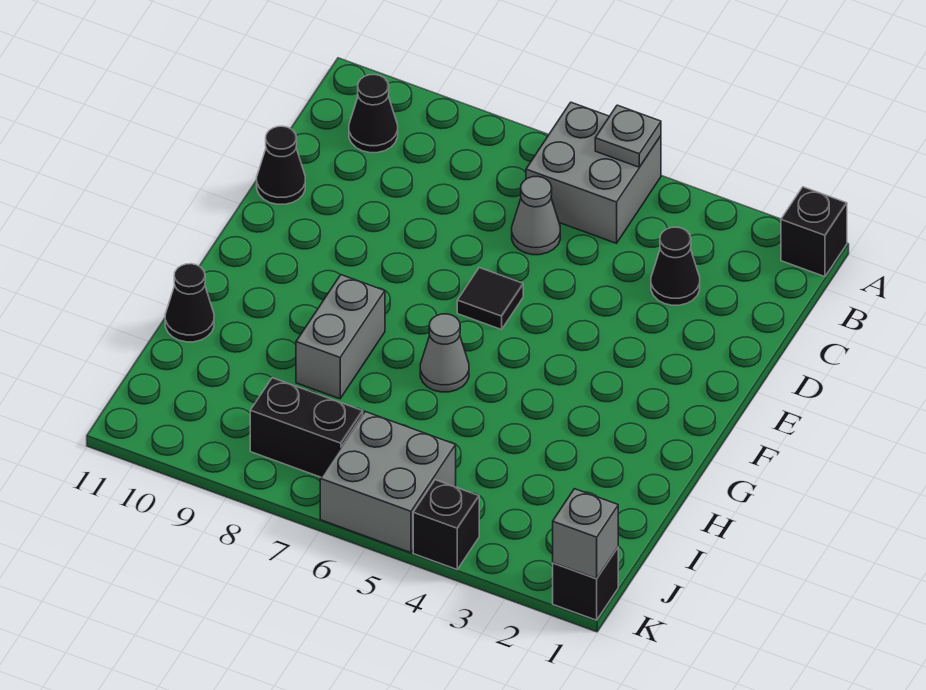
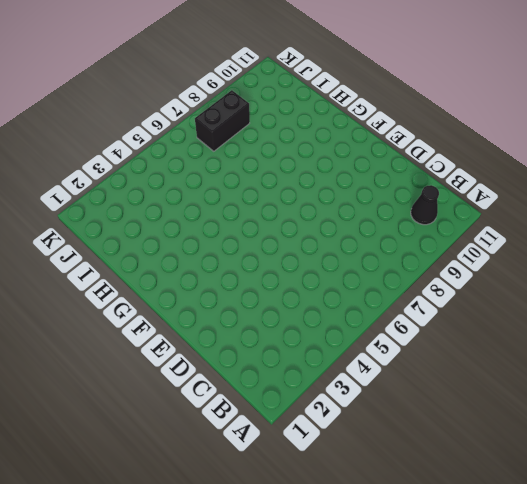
none -> black brick A1 level 1
none -> grey brick A5:B6 level 1
none -> black cone C3 level 1

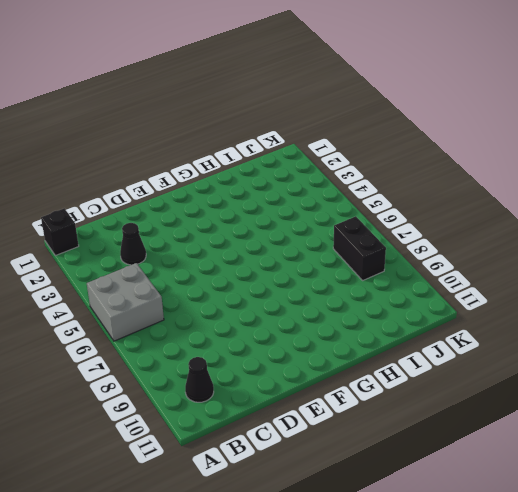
none -> grey cone C6 level 1
none -> black cone D11 level 1
none -> black tile E6 level 1

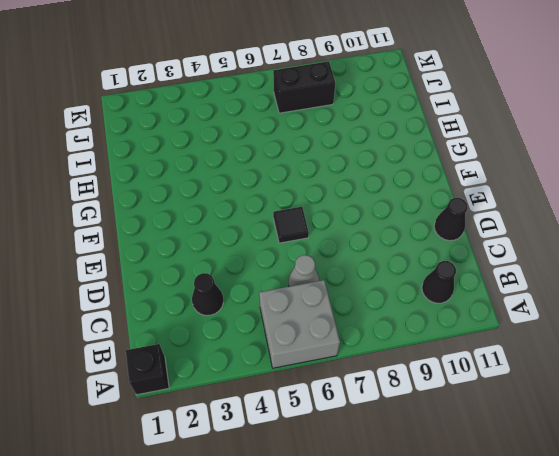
none -> grey cone G6 level 1
none -> grey brick G8:H8 level 1
none -> black cone H11 level 1

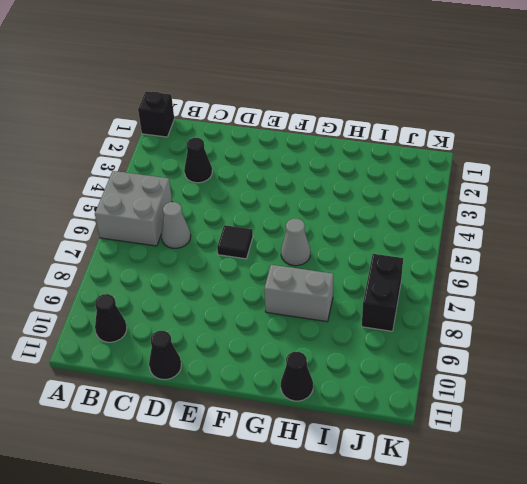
none -> grey brick J5:K6 level 1
none -> black brick K1 level 1
none -> black brick K4 level 1

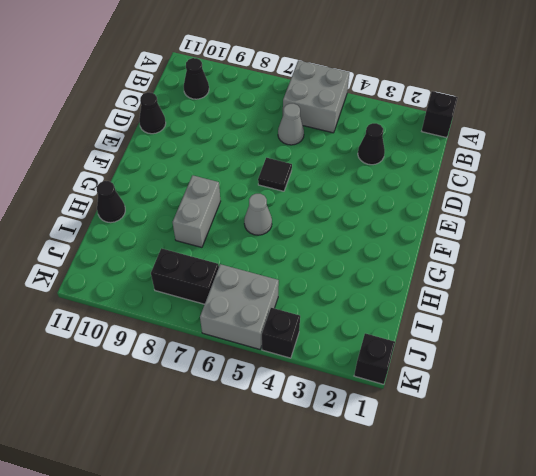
none -> grey plate A5 level 2
none -> grey brick K1 level 2

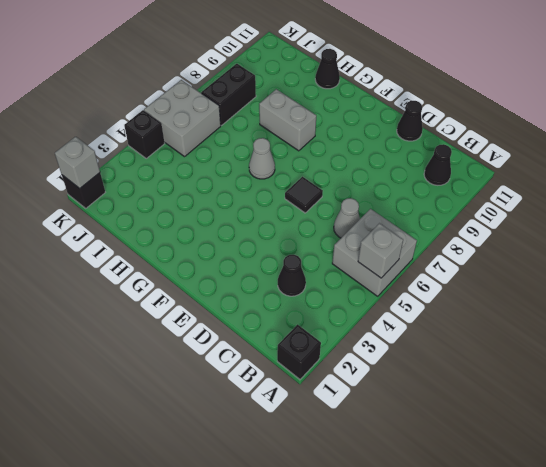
grey brick A5 level 2 -> grey plate A5 level 2

